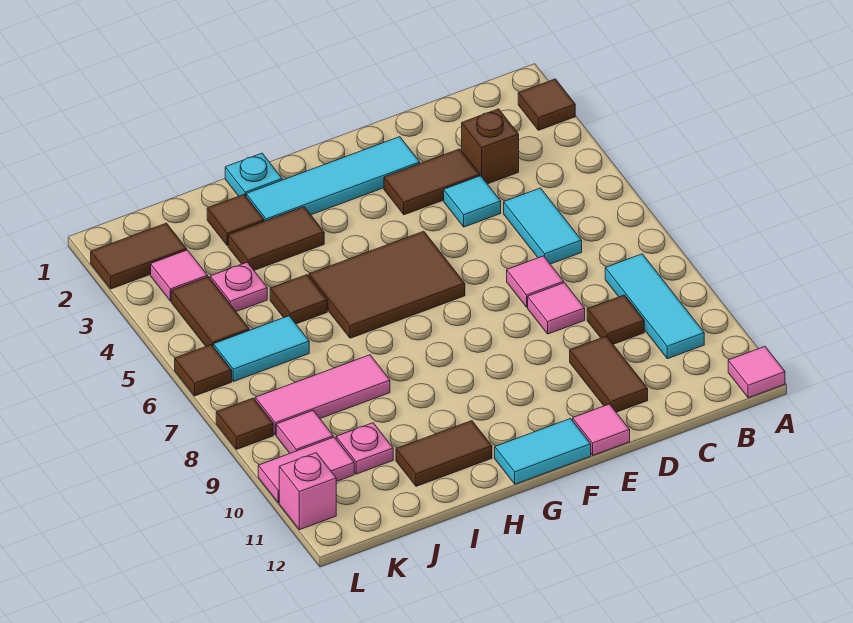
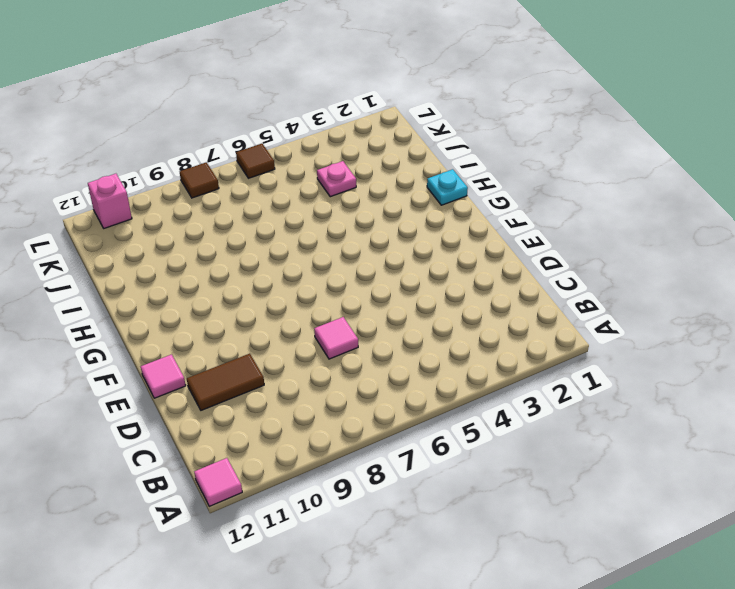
none -> brown tile A2 level 1
none -> cyan tile B8:B10 level 1
none -> brown brick C3 level 1
none -> cyan tile C5:C6 level 1

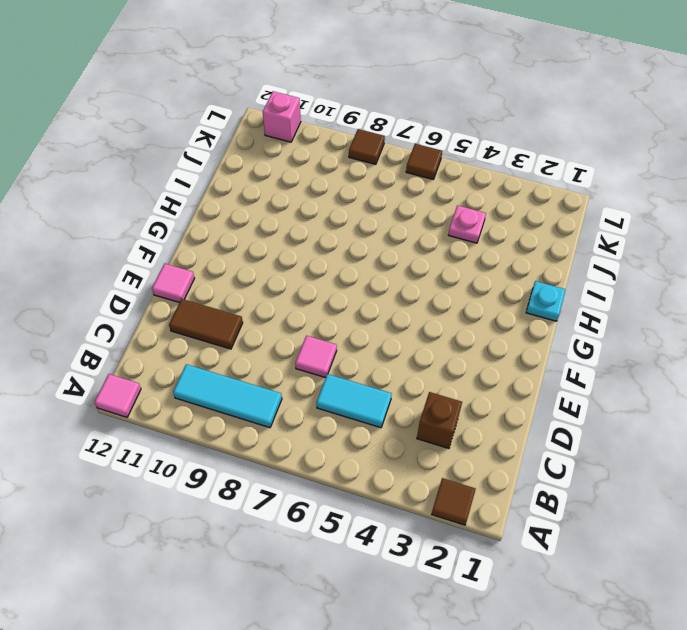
none -> brown tile C9 level 1
none -> brown tile D3:E3 level 1
none -> cyan tile D4 level 1
none -> pink tile D8 level 1

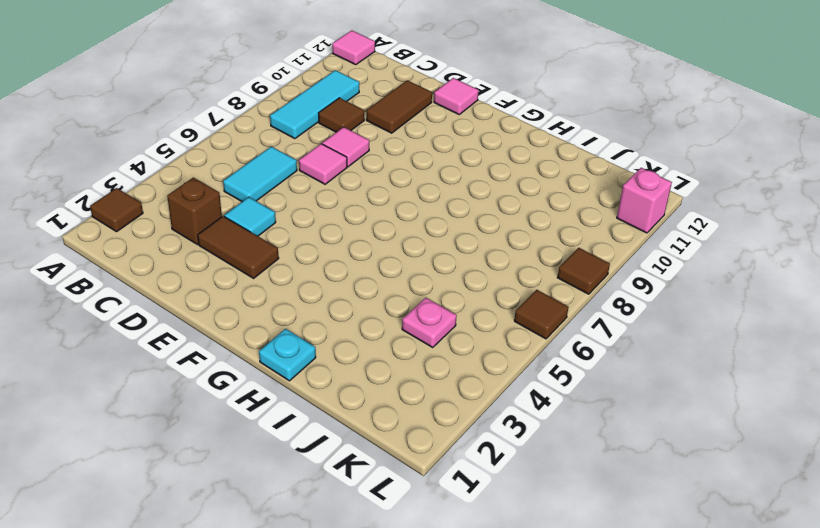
none -> cyan tile E2:H2 level 1
none -> brown tile F5:H6 level 1
none -> cyan tile F12:G12 level 1
none -> brown tile H3:I3 level 1

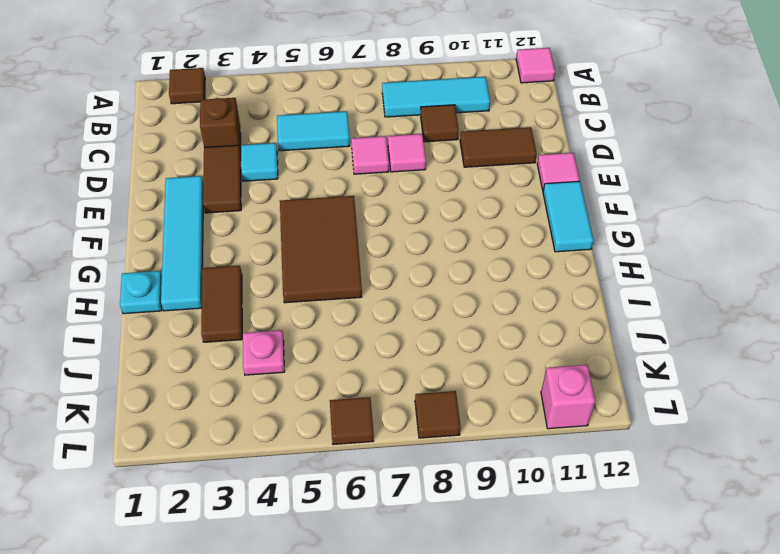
none -> brown tile H11:I11 level 1
none -> brown tile I2 level 1
none -> brown tile I5 level 1
none -> pink tile I8:K8 level 1

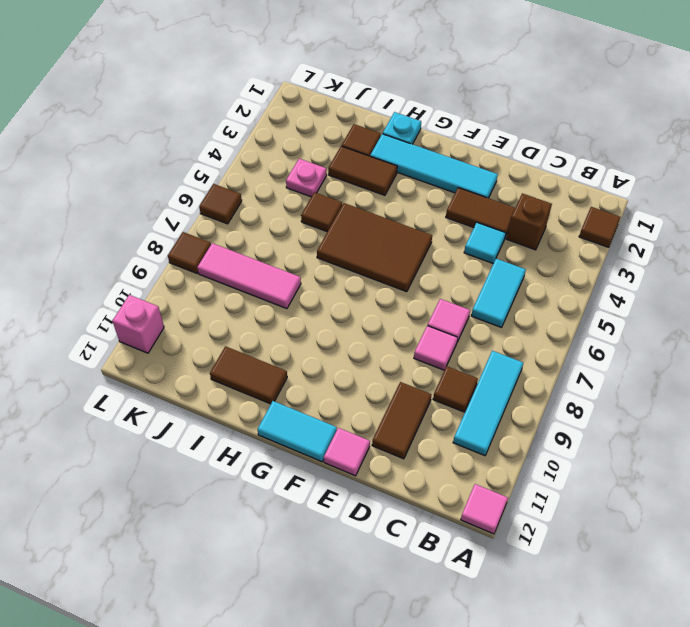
none -> cyan tile J6:K6 level 1
none -> pink plate J10 level 1
none -> brown tile K2:L2 level 1
none -> pink tile K3 level 1

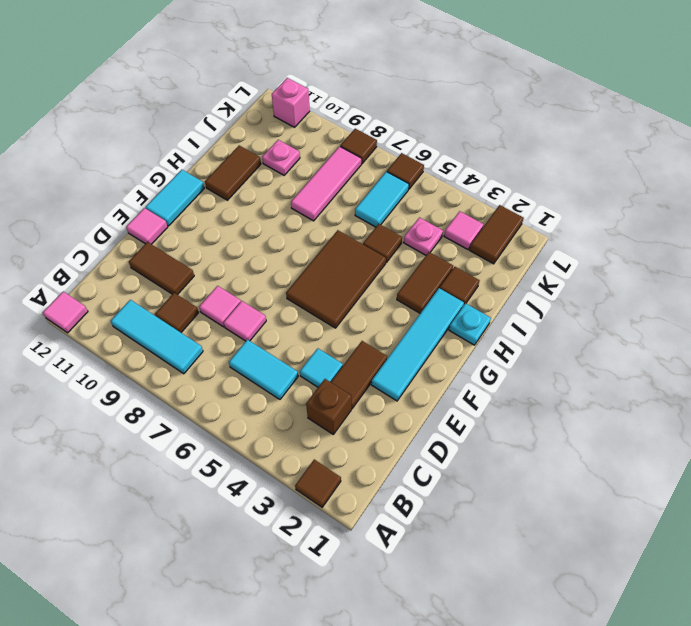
none -> brown tile K4:K5 level 1
none -> pink tile K9 level 1
none -> pink tile K10:L10 level 1

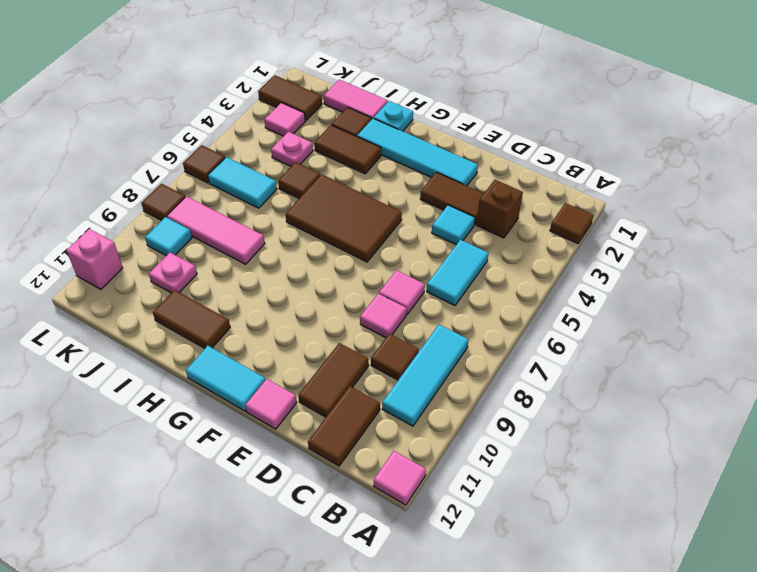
brown tile C11:C12 level 1 -> brown tile K4:K5 level 1
pink tile I1:J1 level 1 -> pink tile K10:L10 level 1
cyan tile K9 level 1 -> pink tile K9 level 1

